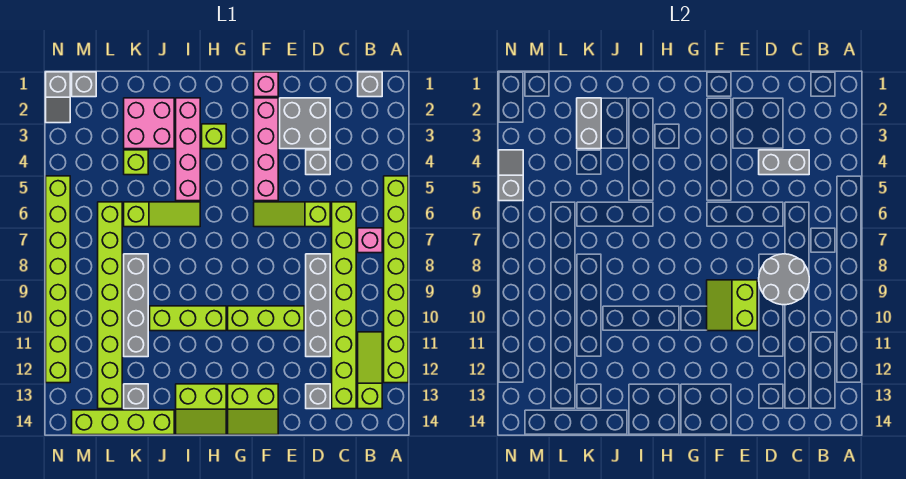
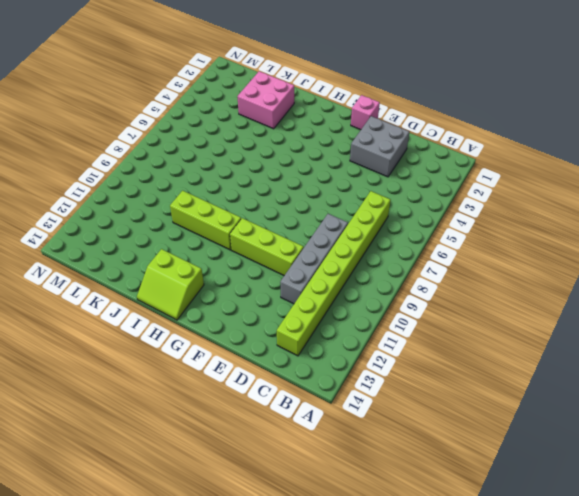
none -> lime brick A5:A12 level 1
none -> grey brick B1 level 1
none -> pink brick B7 level 1
none -> lime slope B11:B13 level 1 top 13

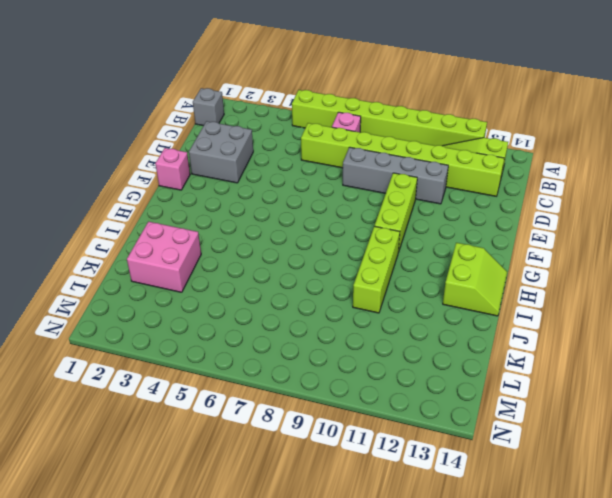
none -> grey brick D4 level 1
none -> lime slope D6:F6 level 1 top D
none -> grey brick D13 level 1
none -> pink brick F2:F5 level 1

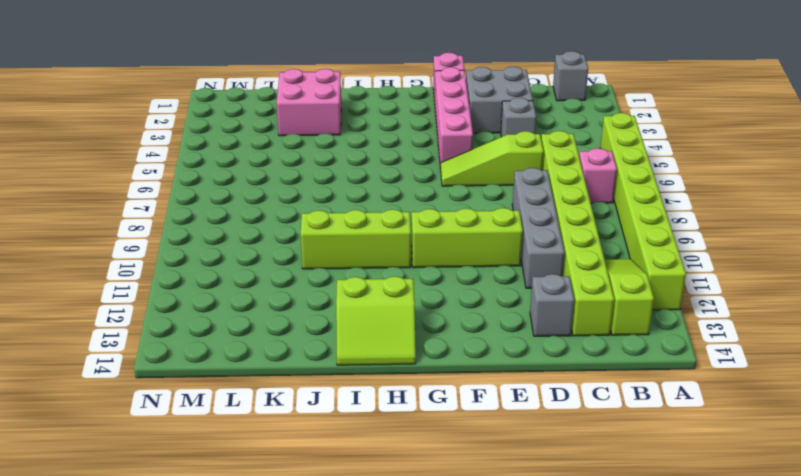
none -> lime slope F13:G14 level 1 top 13
none -> lime brick H3 level 1
none -> pink brick I2:I5 level 1
none -> lime slope I6:K6 level 1 top K

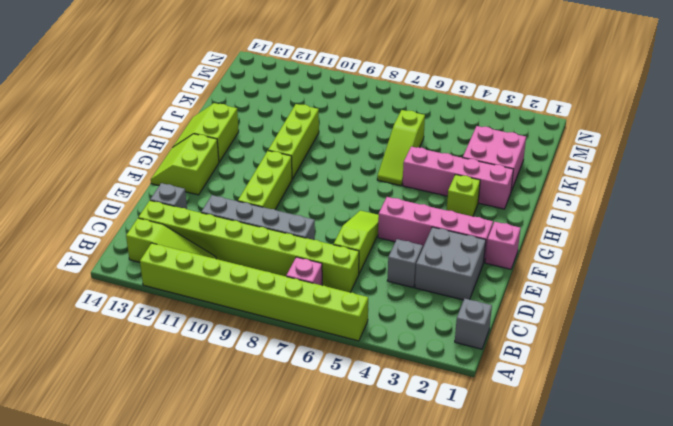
none -> lime brick J14:M14 level 1
none -> lime brick K4 level 1
none -> grey brick K8:K11 level 1
none -> grey brick K13 level 1

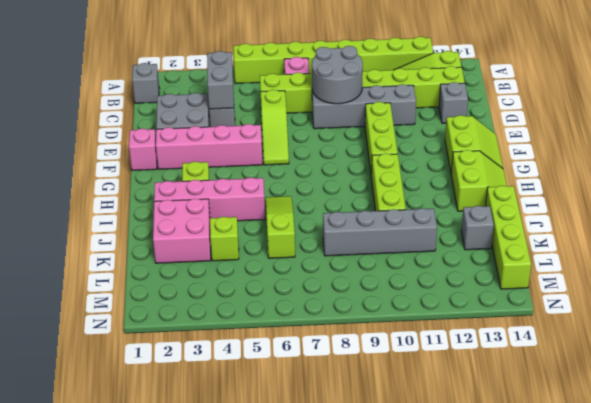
none -> lime brick L6:L13 level 1
none -> grey brick M1 level 1
none -> grey slope N1:N2 level 1 top 1
none -> lime brick N5:N12 level 1

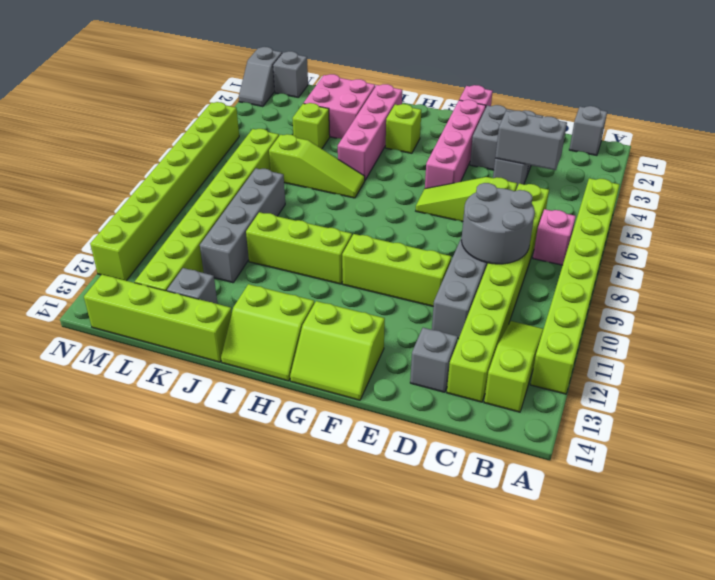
none -> lime slope E9:F10 level 2 top E
none -> grey brick K2:K3 level 2
none -> grey slope N4:N5 level 2 top 5

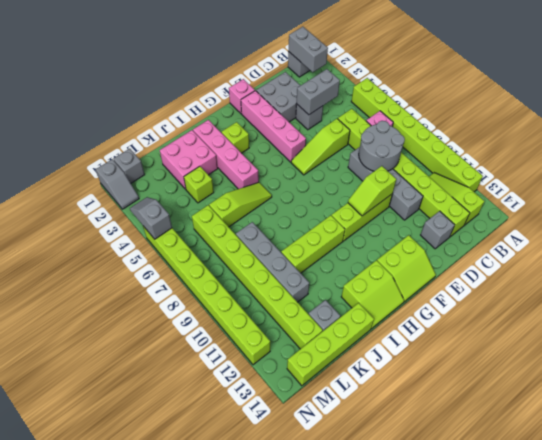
grey brick B1:B2 level 2 -> grey brick K2:K3 level 2
lime slope E10:F10 level 2 top E -> lime slope E9:F10 level 2 top E

